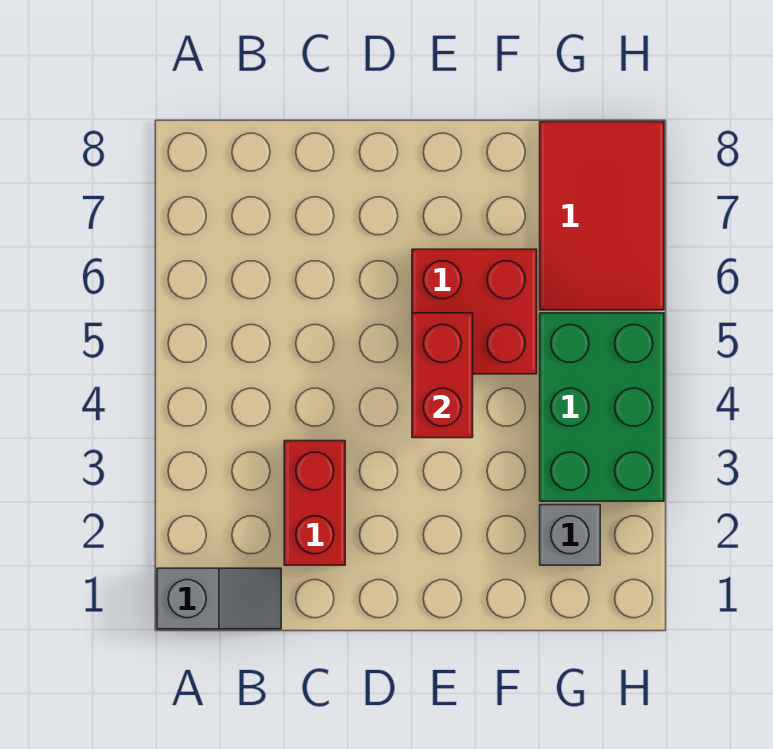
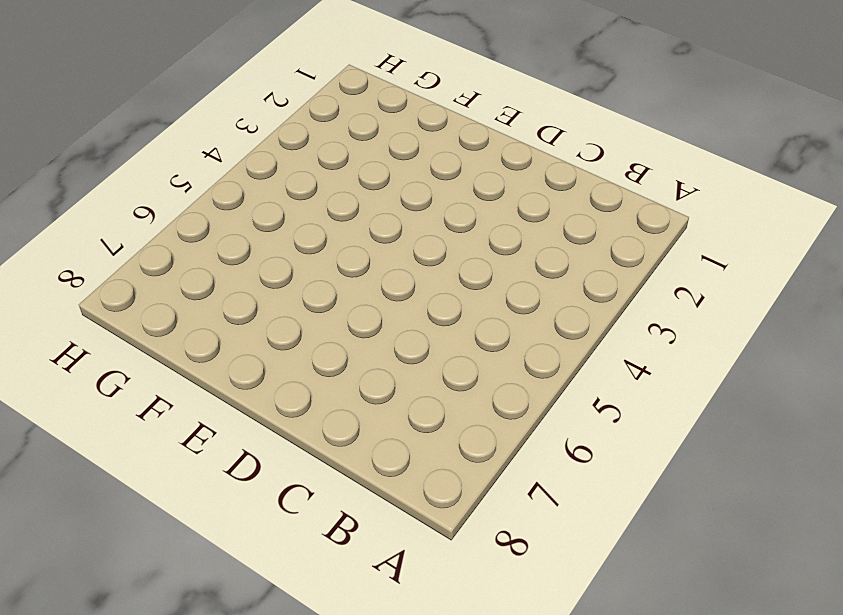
none -> grey slope A1:B1 level 1 top A
none -> red brick C2:C3 level 1

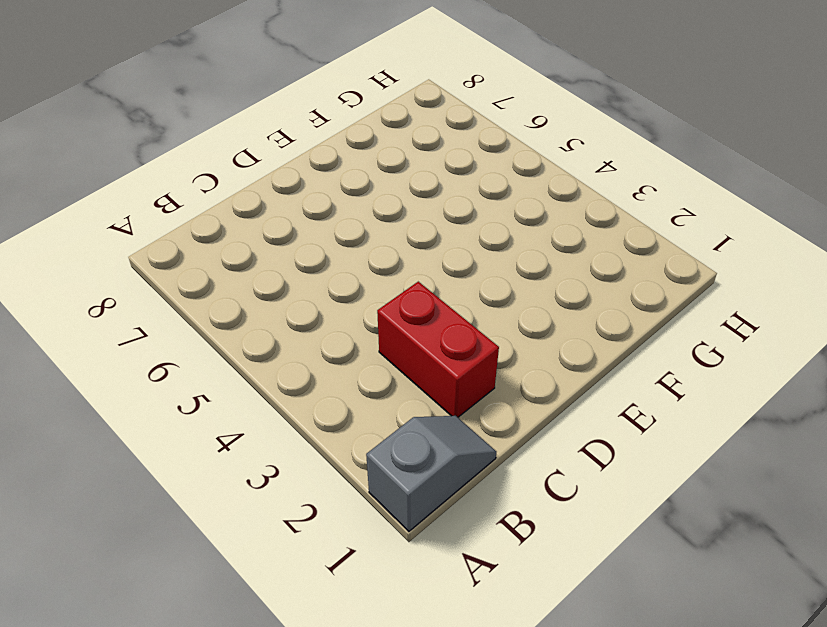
none -> red brick E5:F6 level 1
none -> grey brick G2 level 1

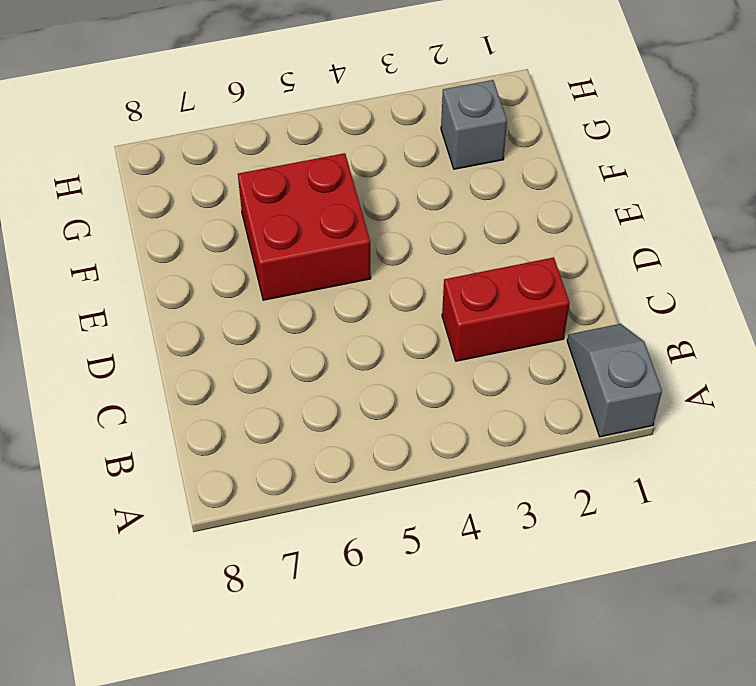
none -> green brick G3:H5 level 1
none -> red tile G6:H8 level 1

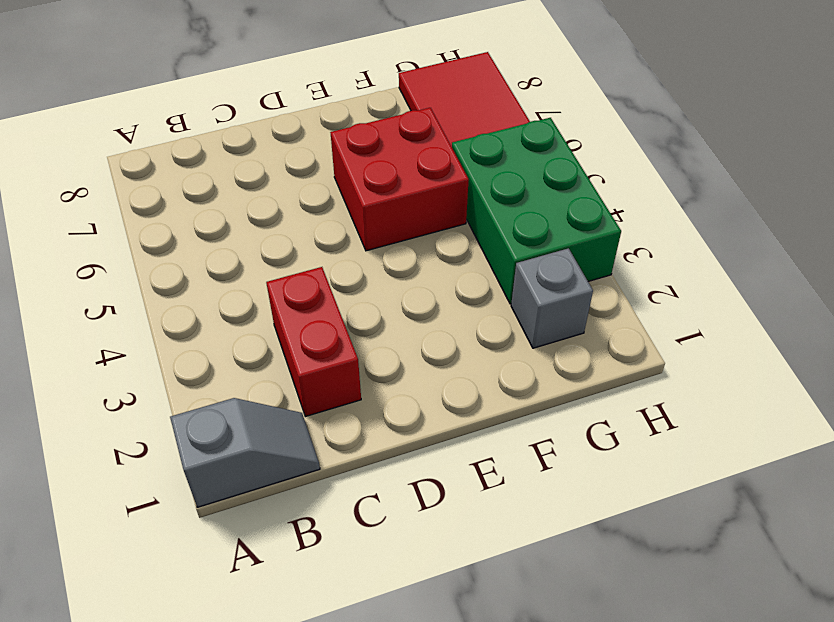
none -> red brick E4:E5 level 2

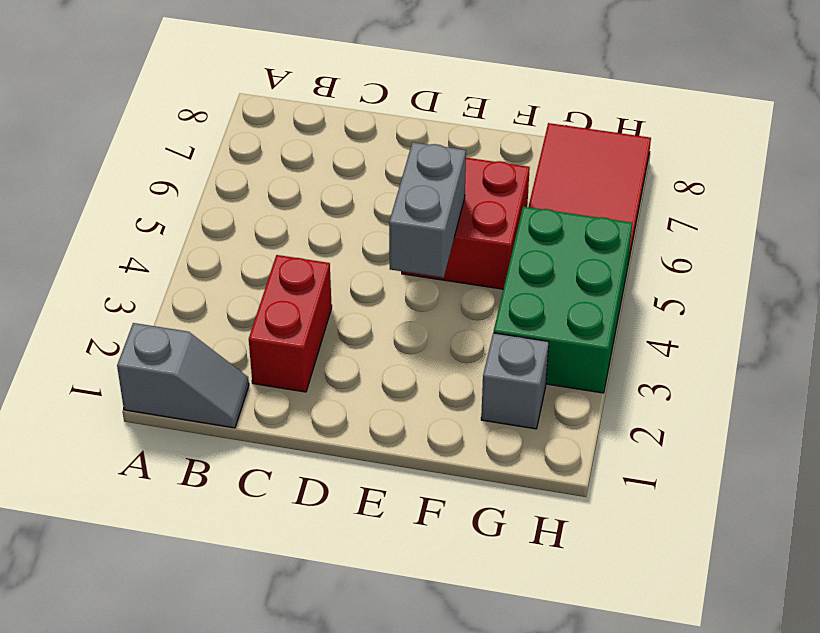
grey brick E4:E5 level 2 -> red brick E4:E5 level 2

